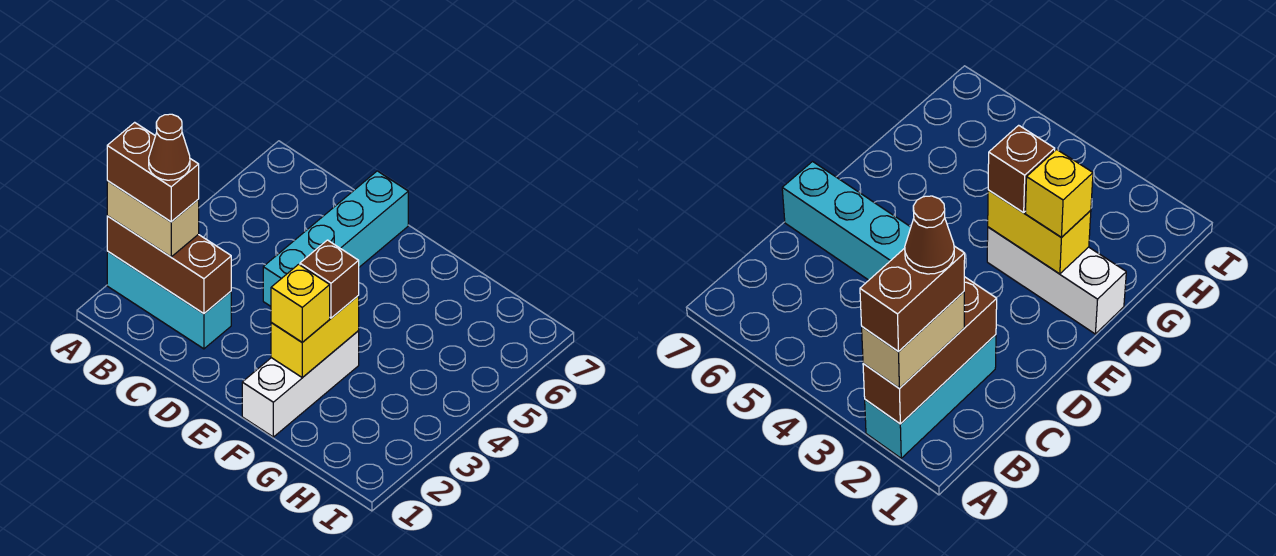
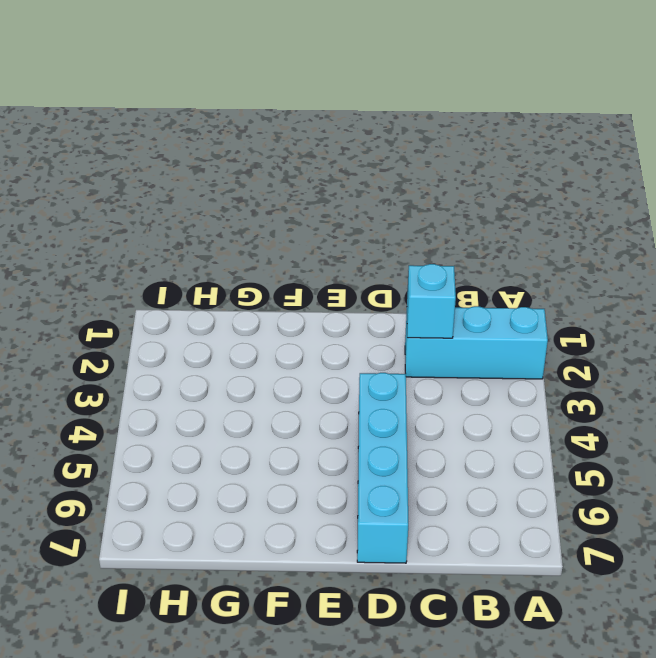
cyan brick C2 level 2 -> brown brick A2:C2 level 2
none -> white brick F1:F3 level 1
none -> yellow brick F2:F3 level 2

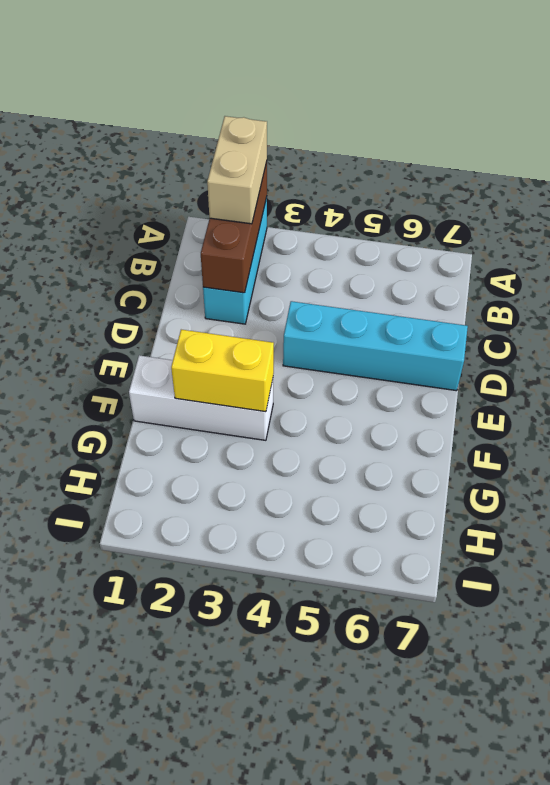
none -> yellow brick F2 level 3
none -> brown brick F3 level 3

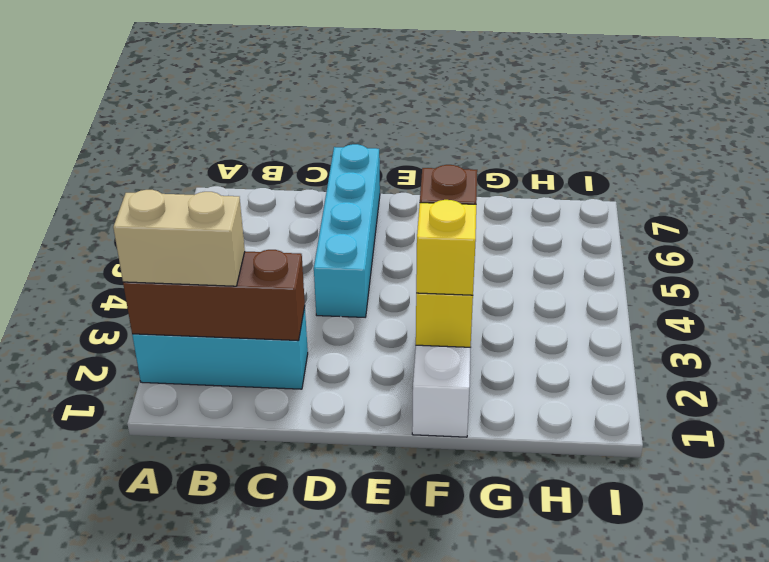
none -> brown brick A2:B2 level 4
none -> brown cone B2 level 5

